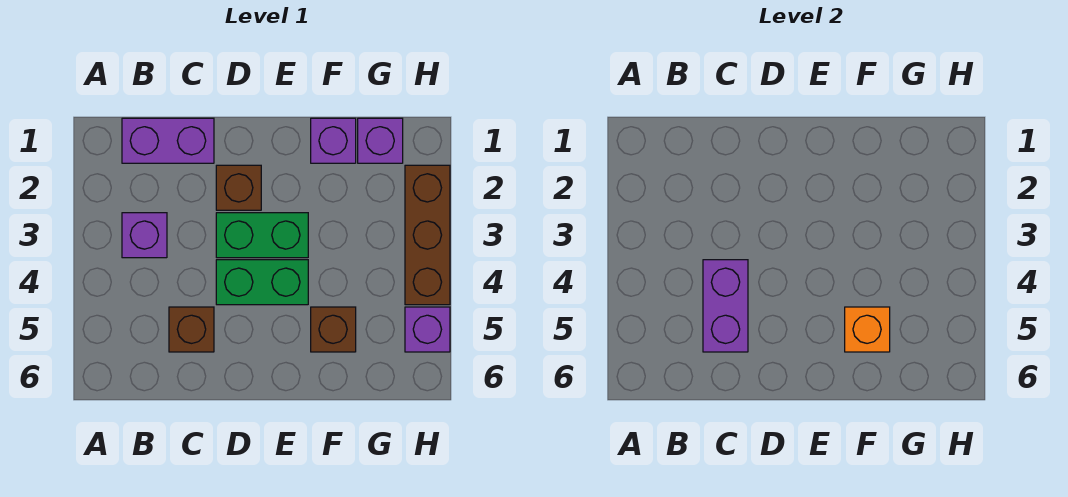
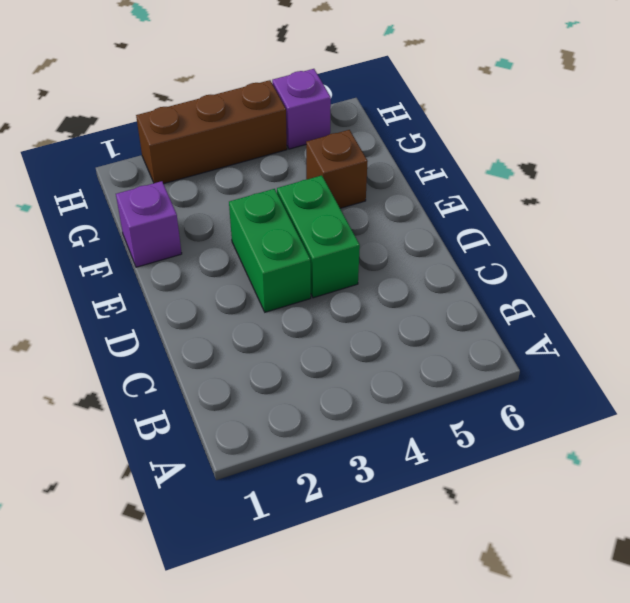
none -> purple brick B1:C1 level 1
none -> purple brick B3 level 1
none -> brown brick C5 level 1

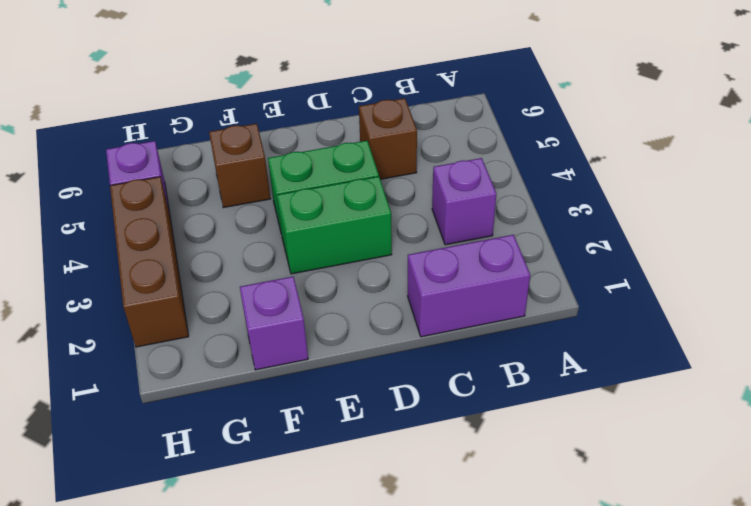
none -> brown brick D2 level 1
none -> purple brick G1 level 1
none -> purple brick C4:C5 level 2

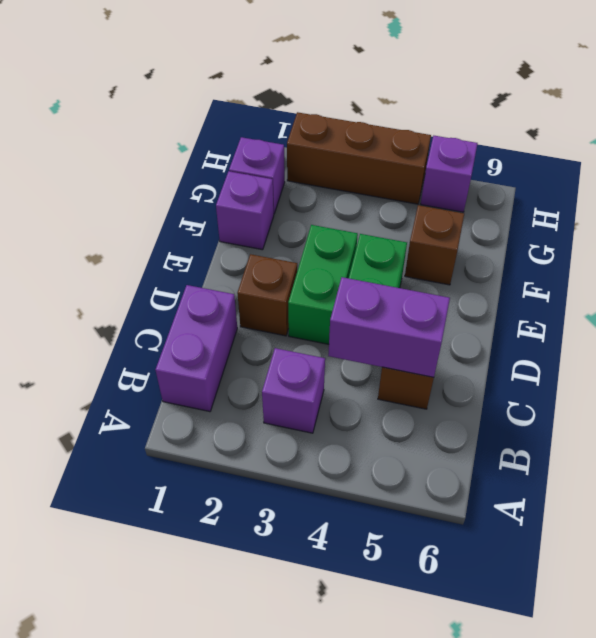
none -> orange brick F5 level 2

